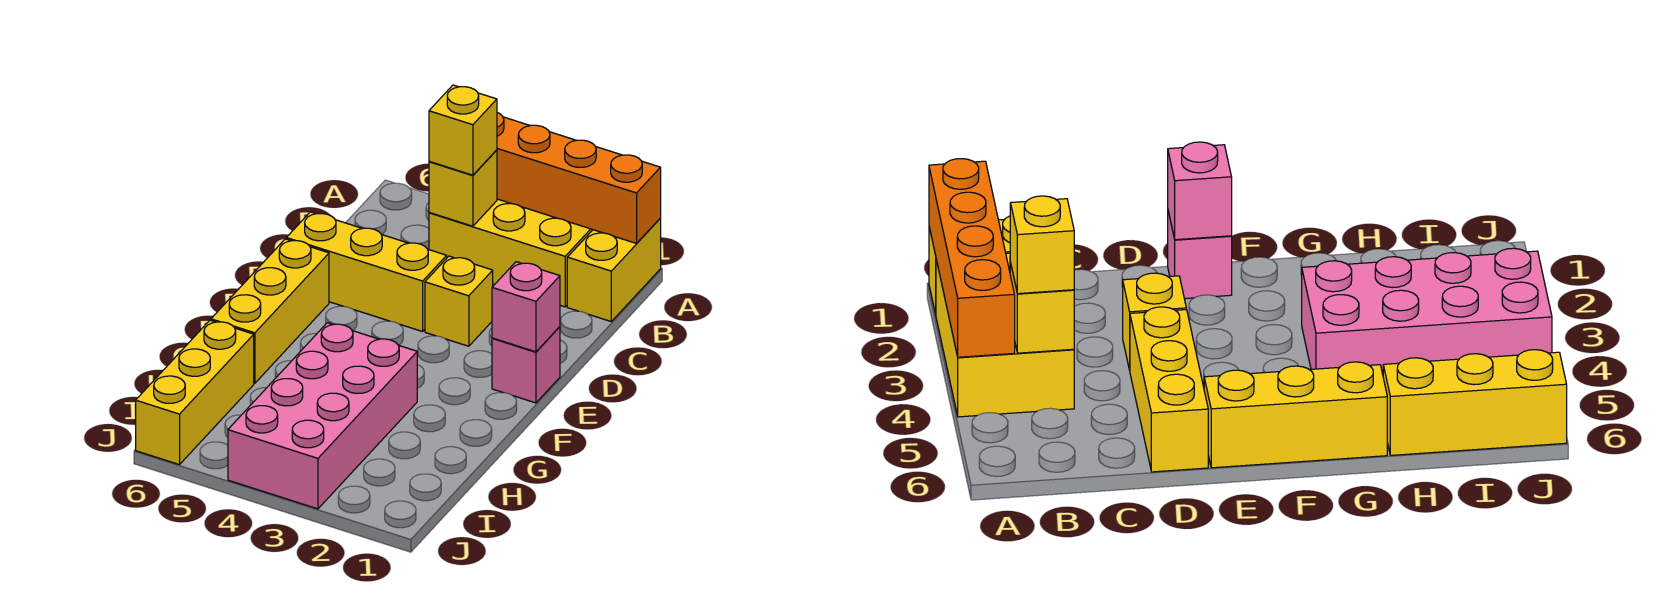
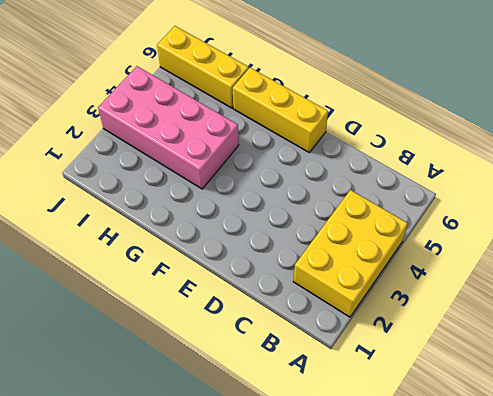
none -> yellow brick A1:B1 level 1
none -> yellow brick D3 level 1
none -> yellow brick D4:D6 level 1

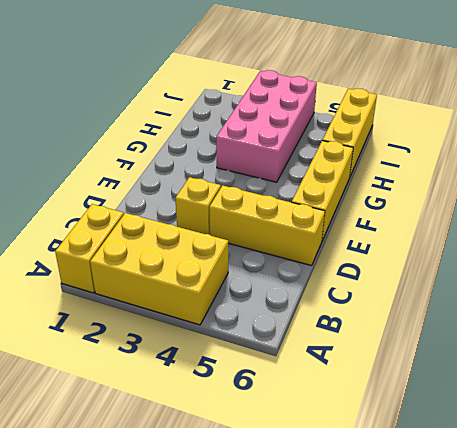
none -> pink brick E1 level 1
none -> orange brick A1:A4 level 2
none -> yellow brick B4 level 2

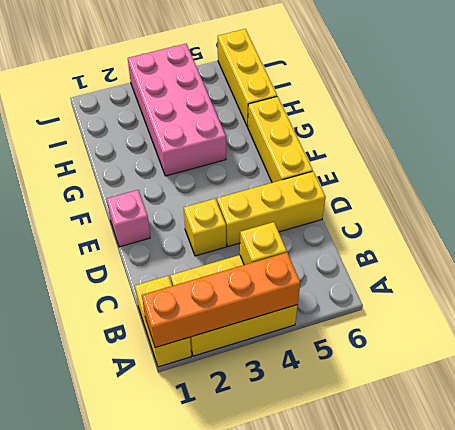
none -> pink brick E1 level 2
none -> yellow brick B4 level 3

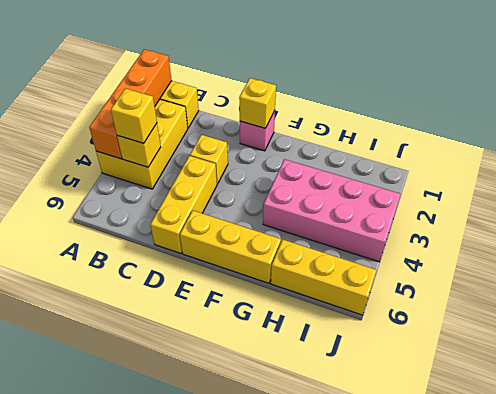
yellow brick E1 level 2 -> pink brick E1 level 2

